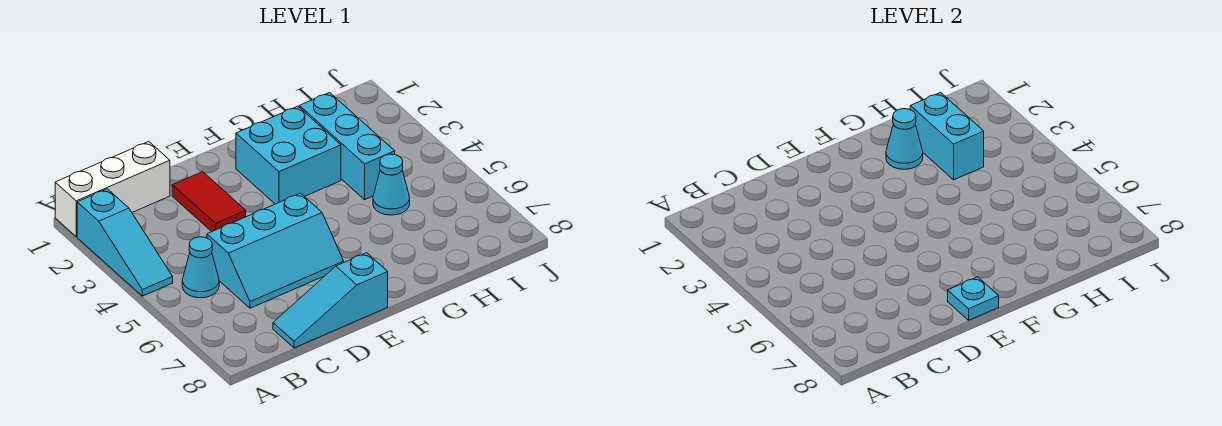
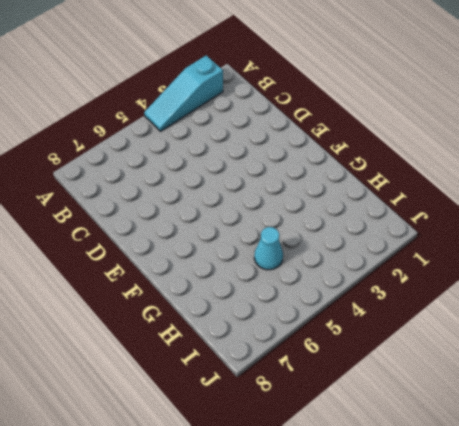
none -> white brick A1:C1 level 1
none -> cyan cone B5 level 1
none -> cyan slope C5:E6 level 1 top 5

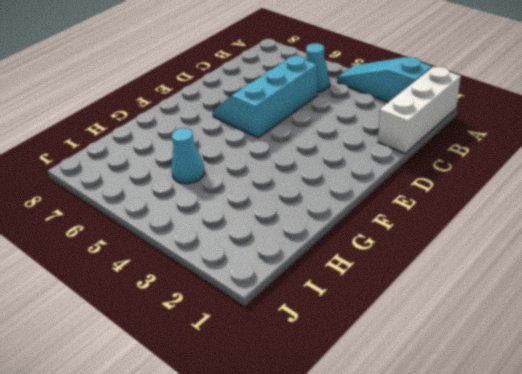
none -> cyan slope C8:E8 level 1 top E
none -> red tile D2:D3 level 1
none -> cyan brick F2:G3 level 1

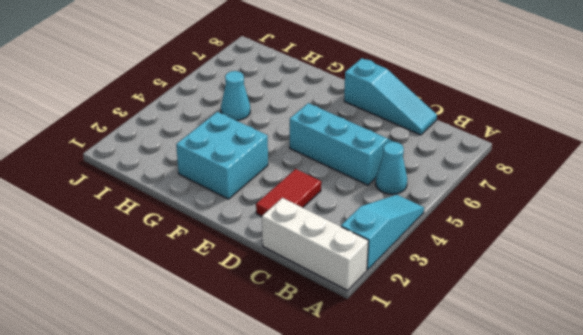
none -> cyan brick H2:H4 level 1
none -> cyan plate E8 level 2
none -> cyan cone G2 level 2

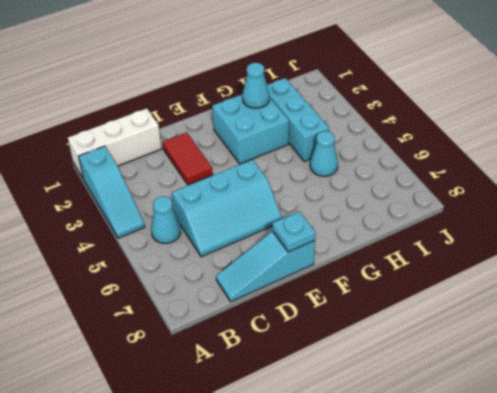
none -> cyan brick H2:H3 level 2

